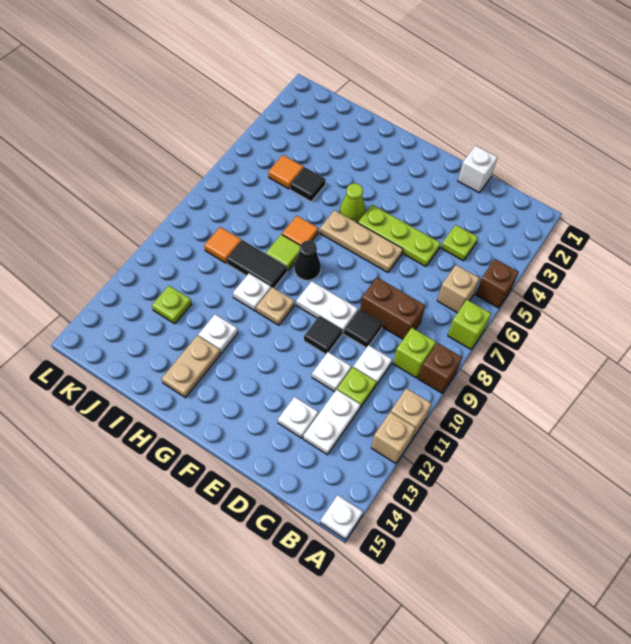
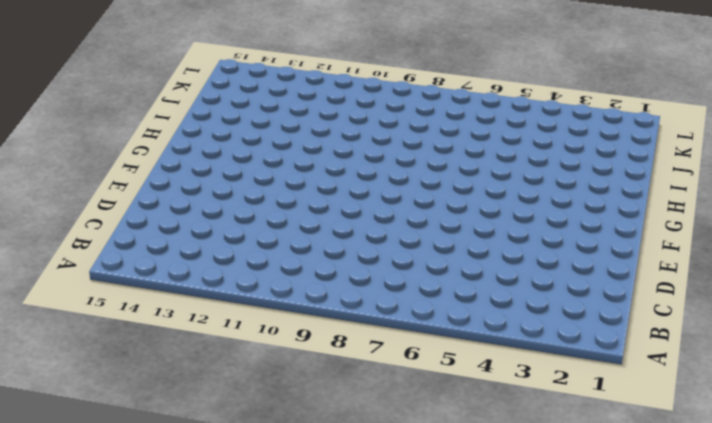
none -> brown brick A5 level 1
none -> lime brick A7 level 1
none -> brown brick A9 level 1
none -> tan brick A11 level 1

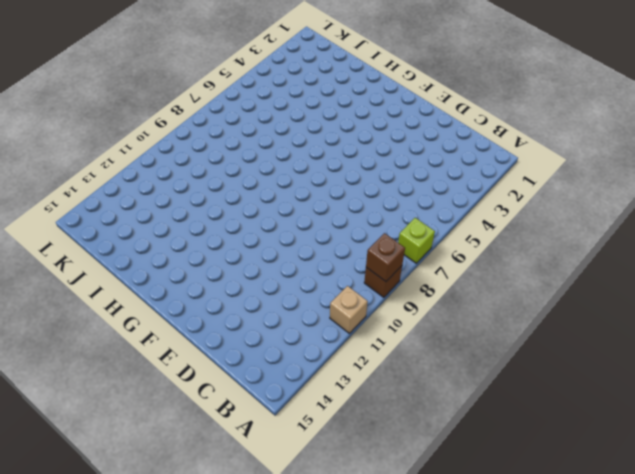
brown brick A9 level 2 -> brown brick A5 level 1
none -> tan brick A12 level 1
none -> white plate A15 level 1
none -> tan brick B6 level 1
none -> lime brick B9 level 1

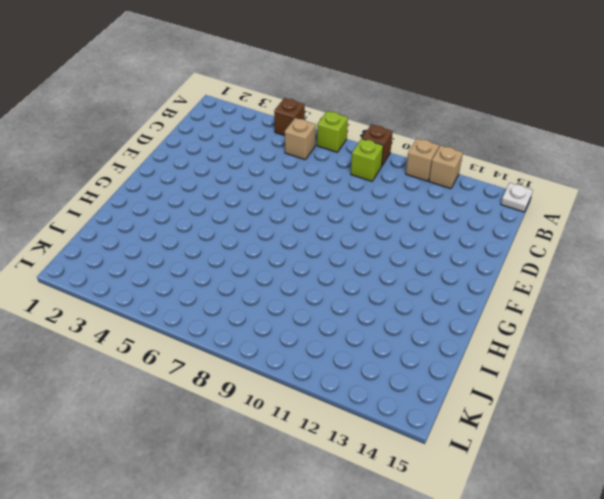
none -> lime plate C4 level 1
none -> brown brick C8:D8 level 1
none -> white plate C10 level 1
none -> lime plate C11 level 1

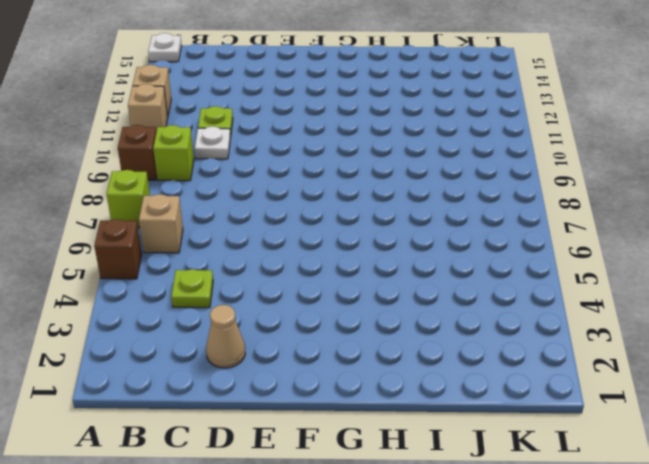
tan cone D2 level 1 -> none
none -> brown brick C8:D8 level 1
none -> white plate C12:C13 level 1
none -> white brick D1 level 1
none -> lime plate D5:F5 level 1

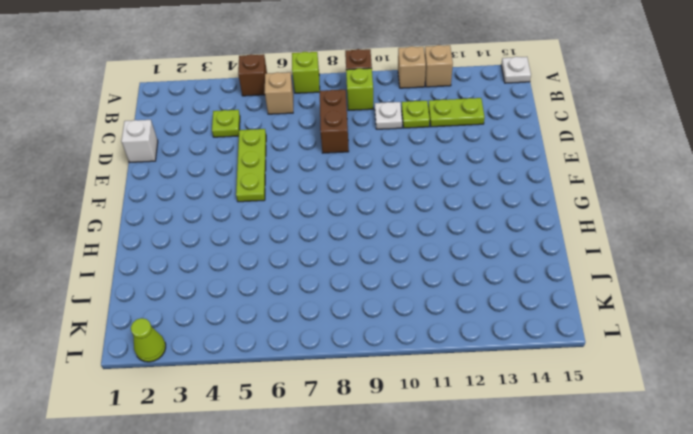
lime plate C12:C13 level 1 -> white plate C12:C13 level 1
lime cone L2 level 1 -> lime cone G5 level 1
none -> black tile D9 level 1
none -> white plate D11 level 1
none -> white plate D13 level 1
none -> tan plate E6:G6 level 1

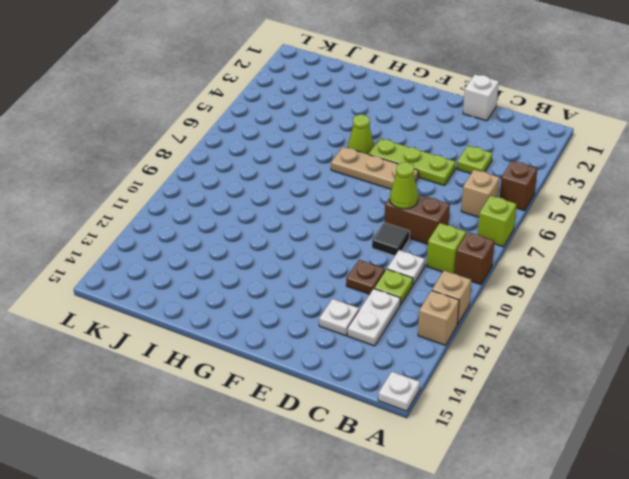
lime cone D8 level 2 -> none
brown plate D11 level 1 -> white plate D11 level 1
none -> white plate E9:F9 level 1
none -> black tile E10 level 1
none -> black cone G8 level 1
none -> tan plate G10 level 1

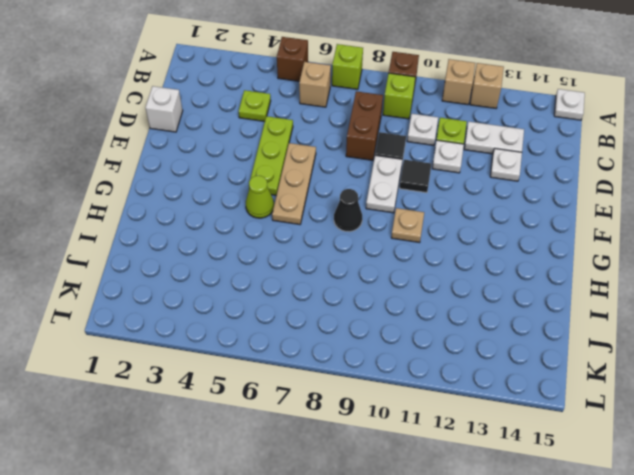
none -> orange tile H7 level 1
none -> lime tile H8 level 1
none -> black tile H9:I9 level 1
none -> white plate H10 level 1

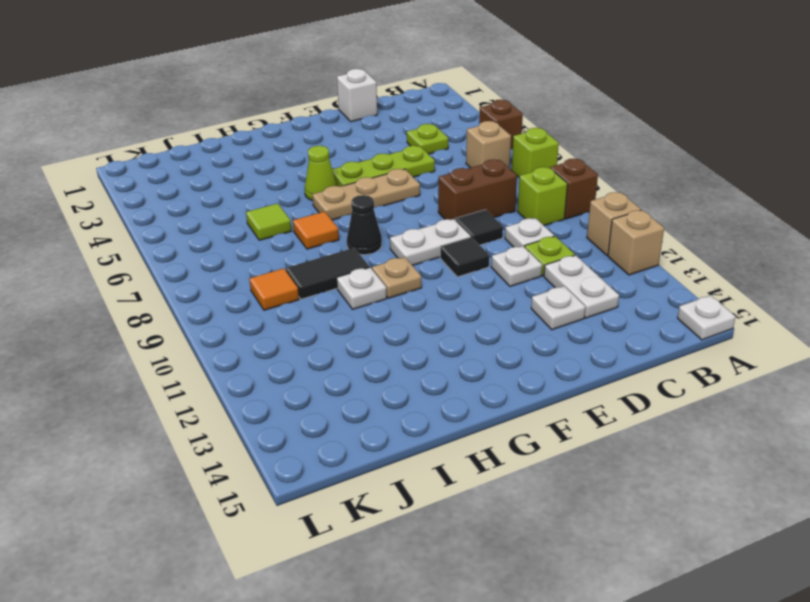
lime tile I6 level 1 -> lime tile H8 level 1
none -> white plate H12 level 1
none -> tan plate H13:H14 level 1
none -> black tile I5 level 1
none -> orange tile J5 level 1

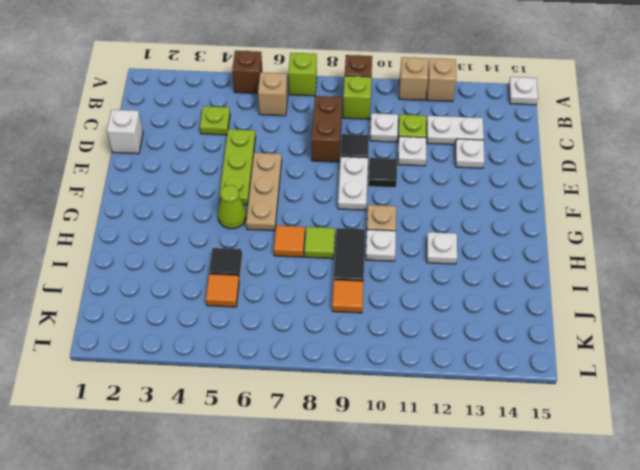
none -> black cone G8 level 1
none -> tan plate H13:H14 level 1
none -> lime plate J12 level 1

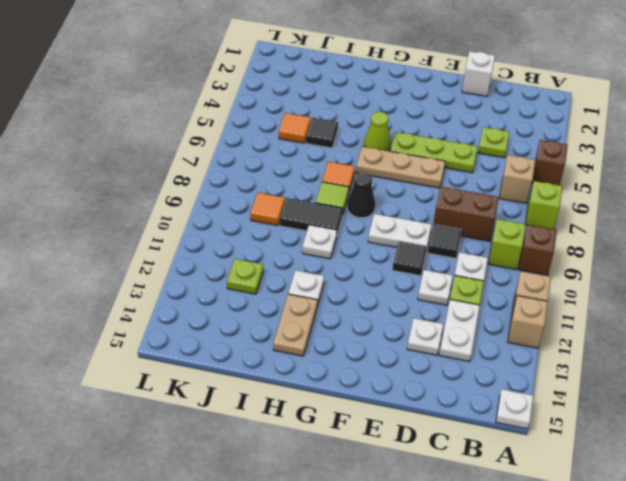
none -> tan plate G10 level 1

